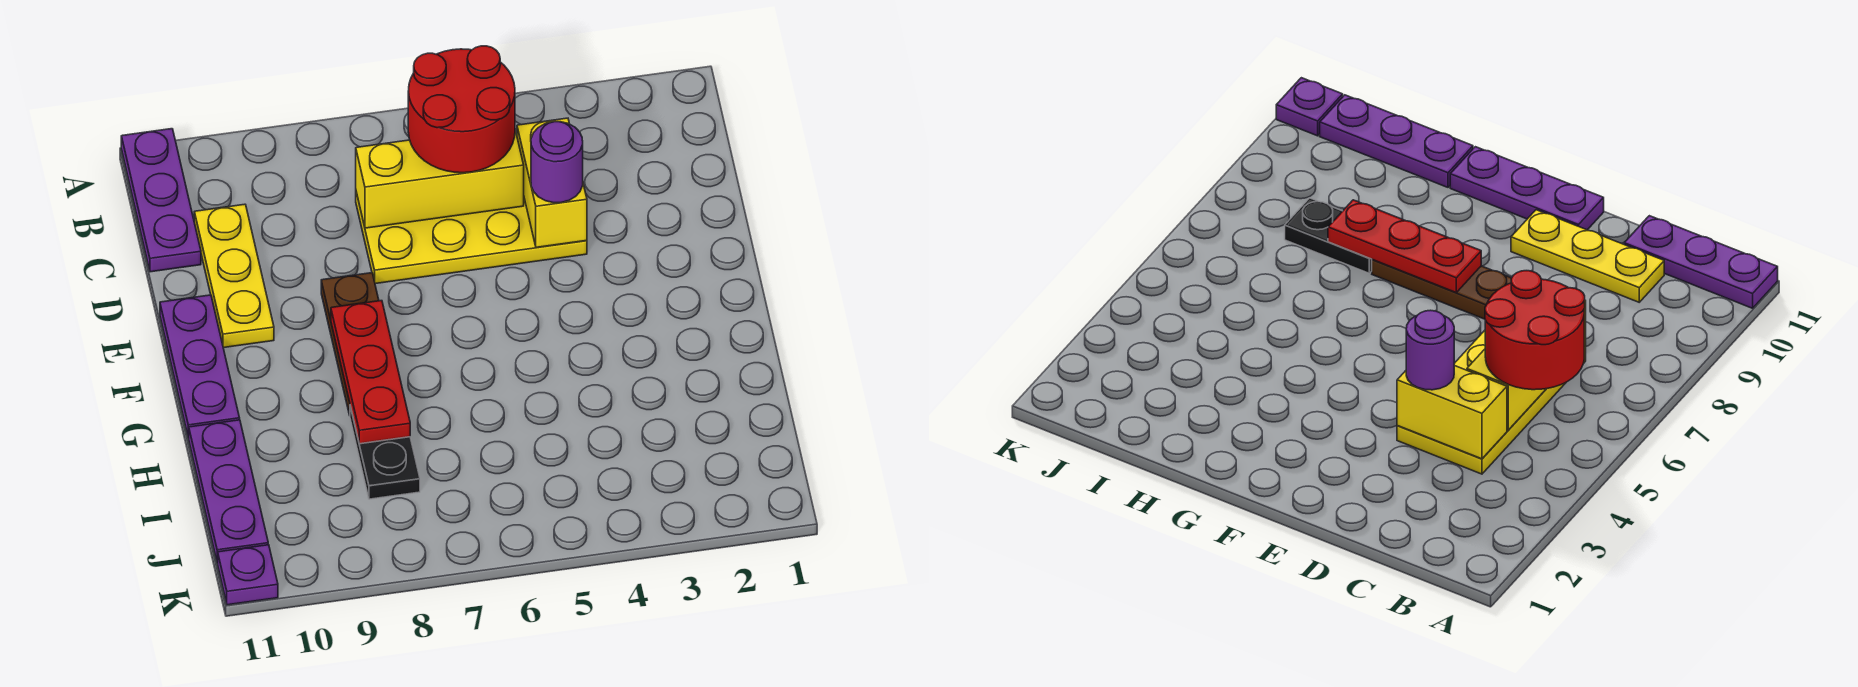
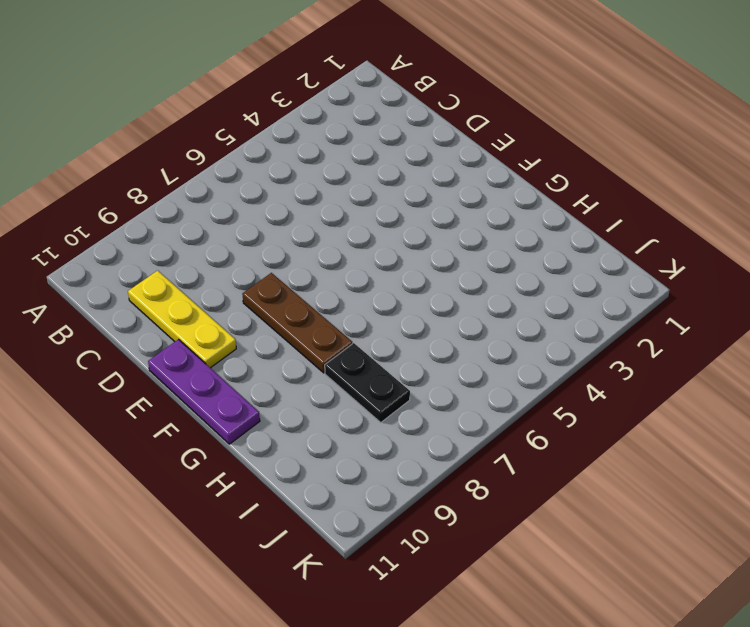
none -> purple plate A11:C11 level 1
none -> yellow plate C4:D7 level 1
none -> purple plate H11:J11 level 1

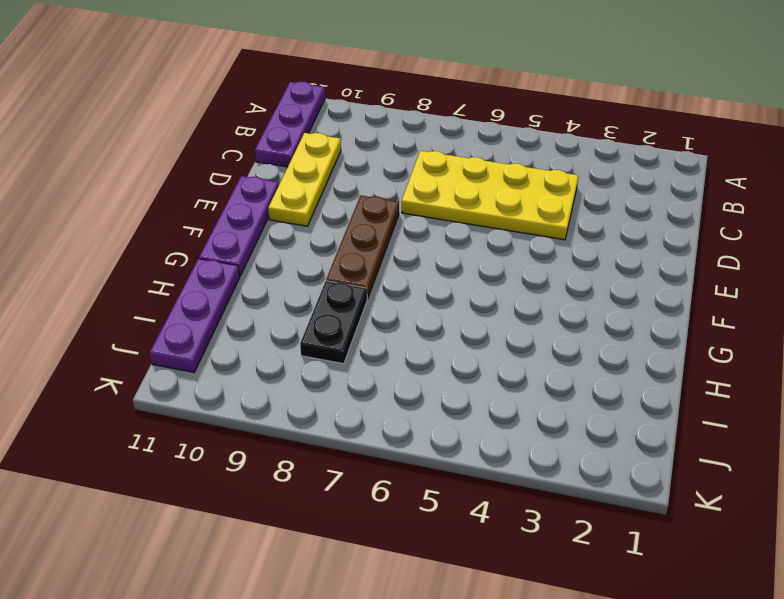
none -> purple plate K11 level 1
none -> yellow brick C4:D4 level 2
none -> yellow brick C5:C7 level 2

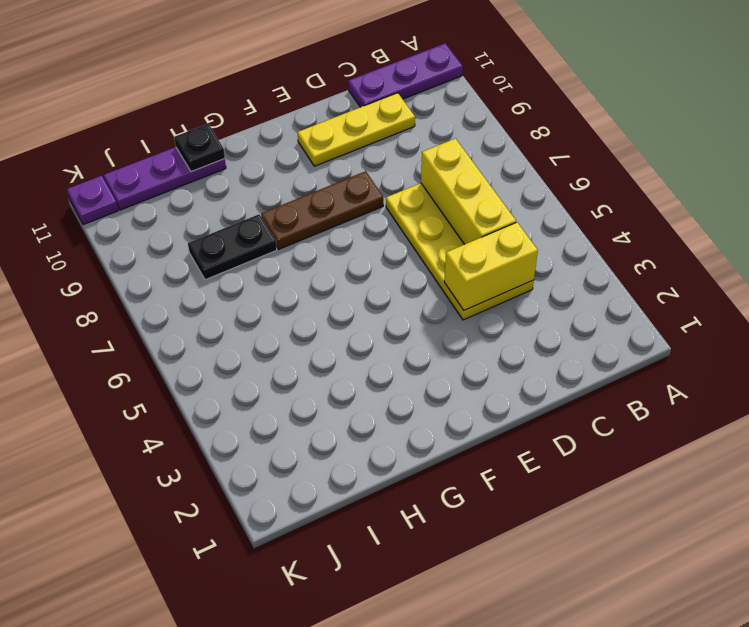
black plate H11 level 2 -> none
none -> purple plate E11:G11 level 1
none -> red plate F8:H8 level 2
none -> red round brick B5:C6 level 3

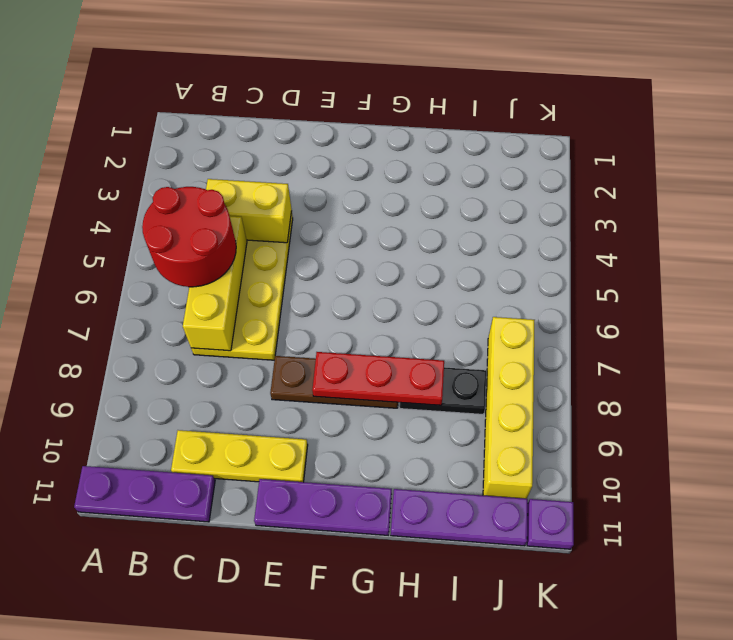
yellow brick J7:J10 level 1 -> none
none -> purple round brick D4 level 3

